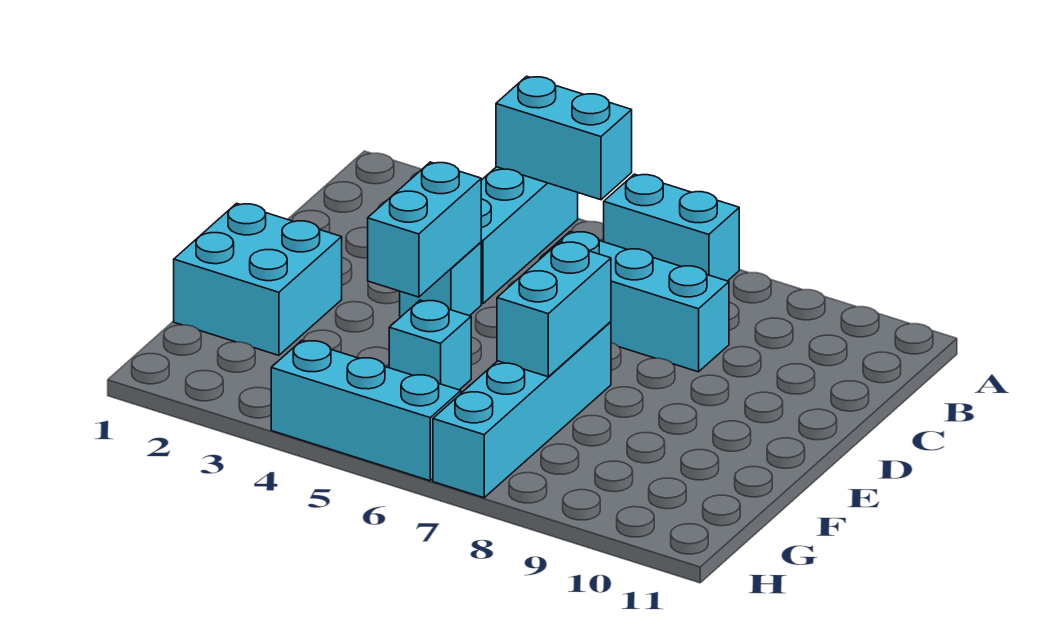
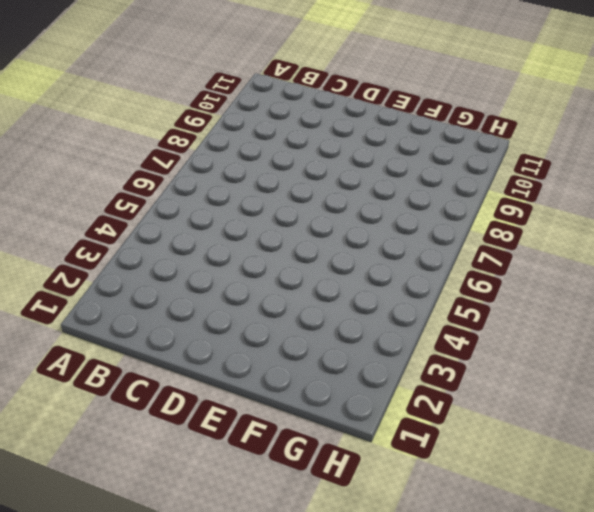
none -> cyan brick A4:C4 level 1
none -> cyan brick A6:A7 level 1

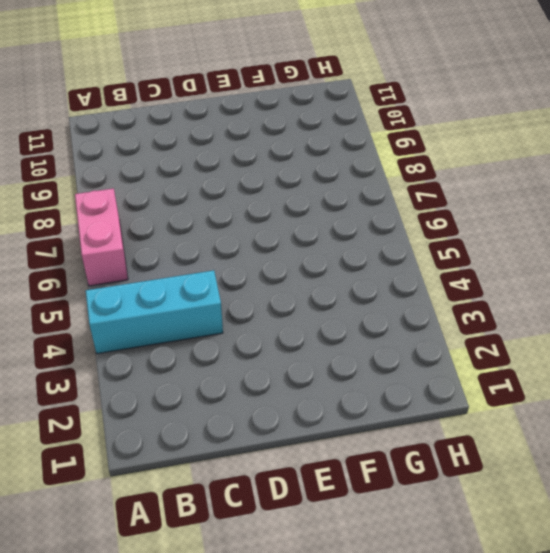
pink brick A6:A7 level 1 -> cyan brick A6:A7 level 1
none -> cyan brick C6:C8 level 1
none -> cyan brick D4 level 1

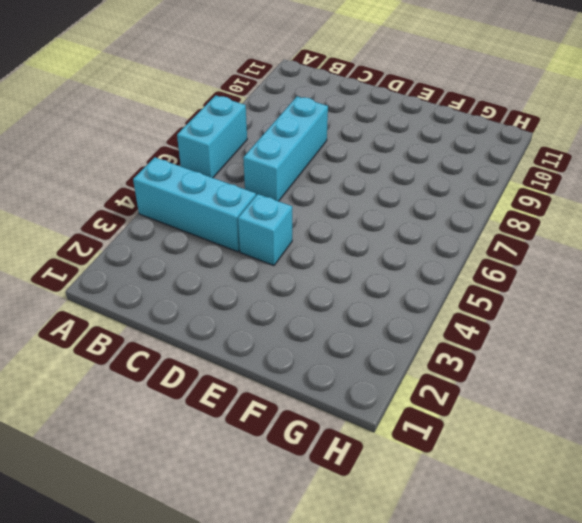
none -> cyan brick E1:F2 level 1
none -> cyan brick E7:H7 level 1

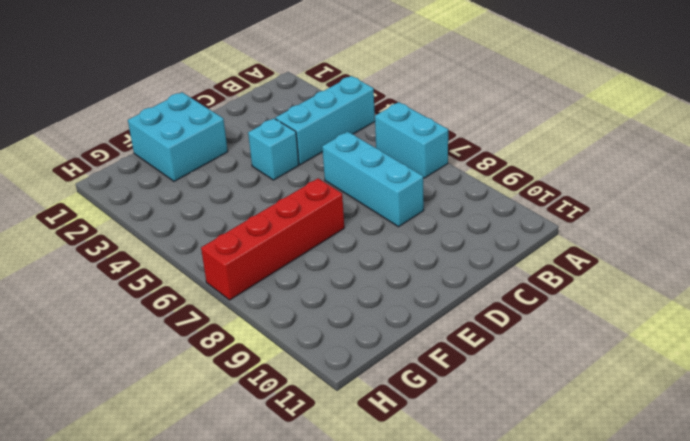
red brick E7:H7 level 1 -> cyan brick E7:H7 level 1
none -> cyan brick F5 level 1
none -> cyan brick H4:H6 level 1

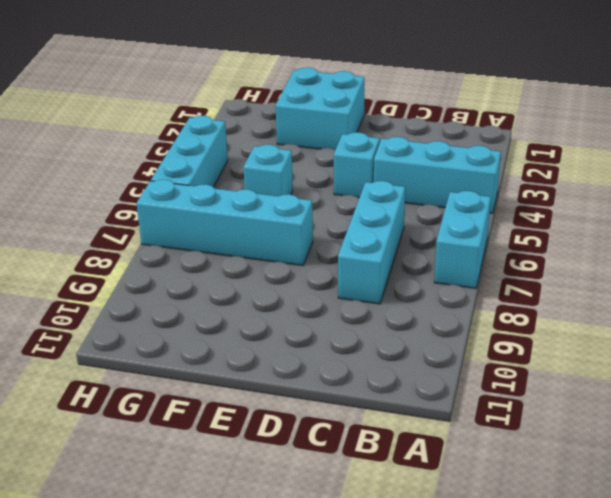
none -> cyan brick A4:A5 level 2
none -> cyan brick D4:E4 level 2

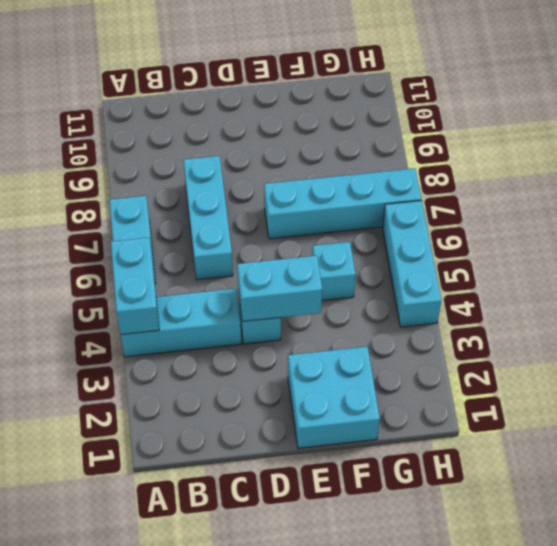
none -> cyan brick E7:F7 level 2

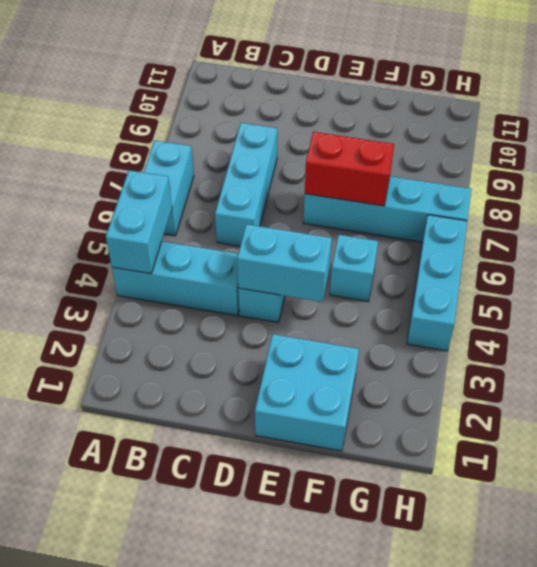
red brick E7:F7 level 2 -> cyan brick E7:F7 level 2

